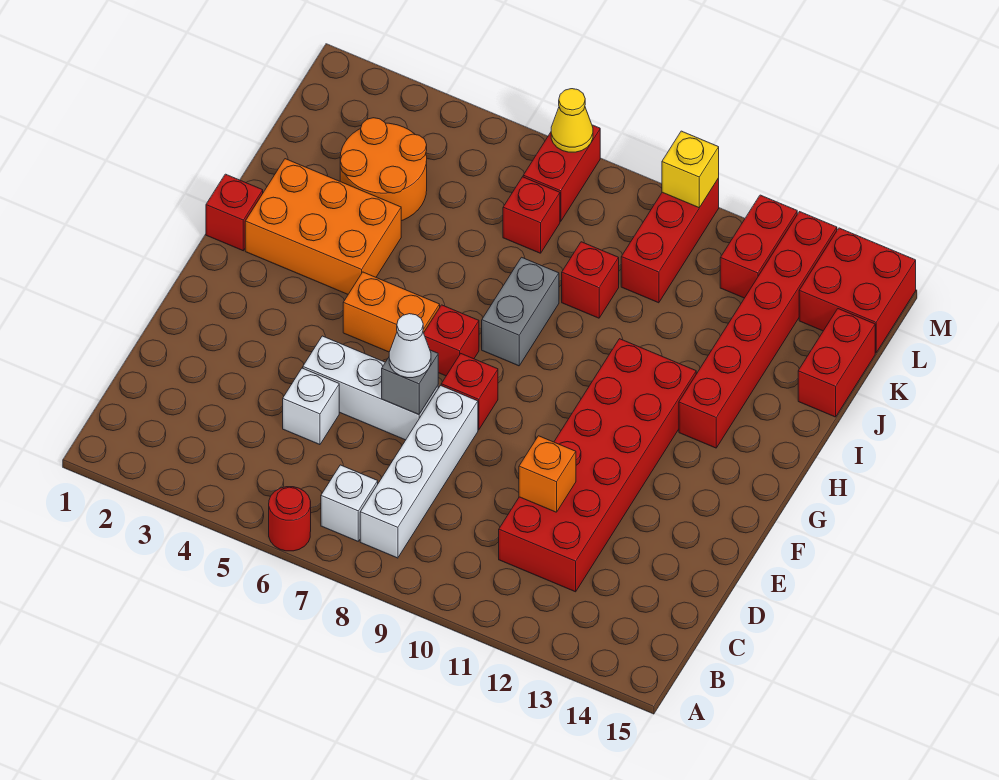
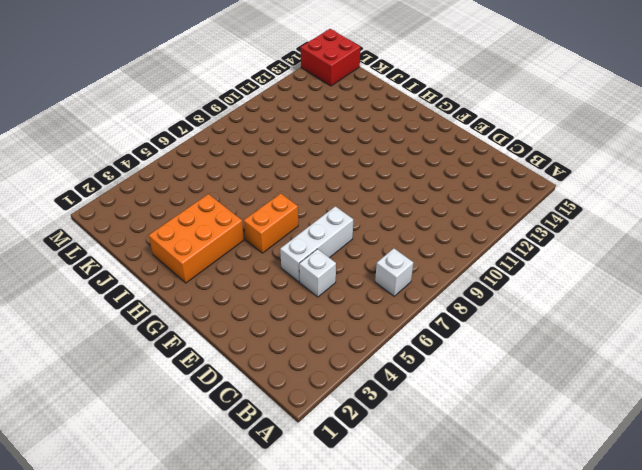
none -> red round brick A6 level 1
none -> white brick B8:E8 level 1
none -> red brick C11:H12 level 1

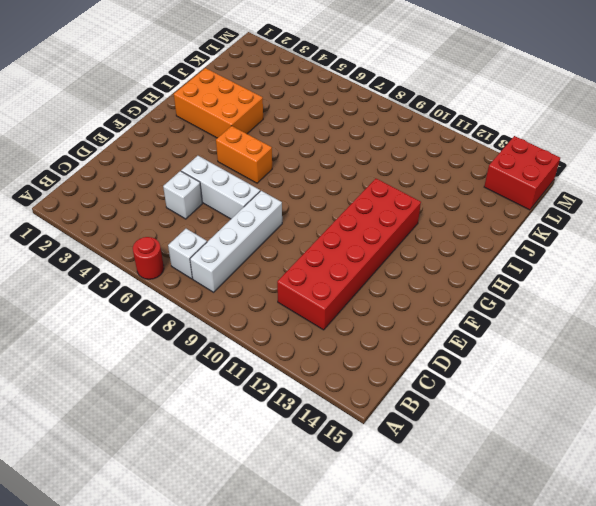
none -> red brick F8 level 1
none -> red brick G7 level 1
none -> red brick H1 level 1

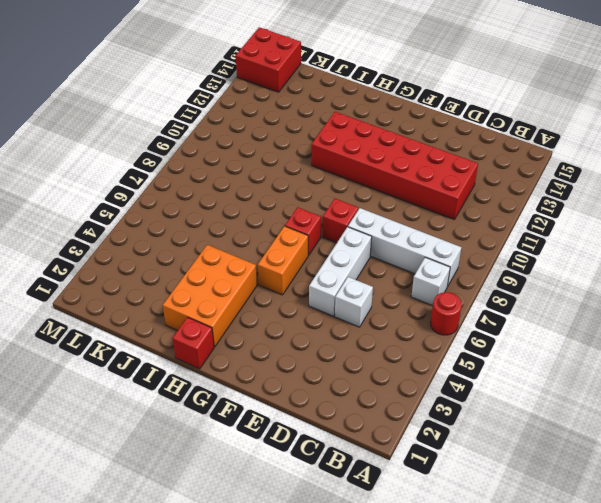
none -> grey brick H8:I8 level 1
none -> red brick H13:M13 level 1
none -> orange round brick J3:K4 level 1

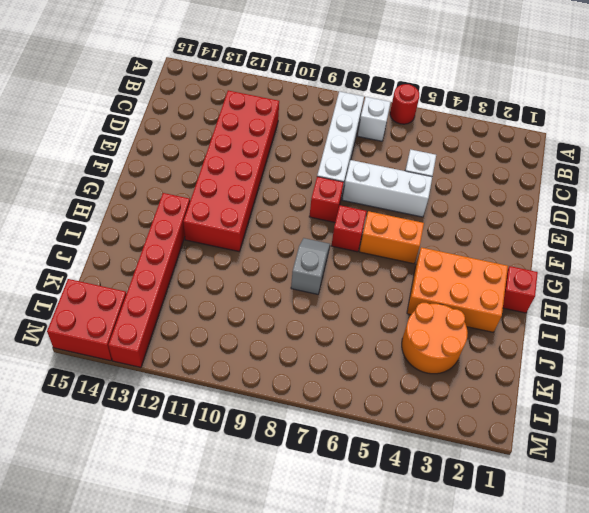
grey slope H8:I8 level 1 top I -> grey brick H8:I8 level 1
none -> red brick J9 level 1
none -> red brick J15:K15 level 1
none -> red brick K7 level 1

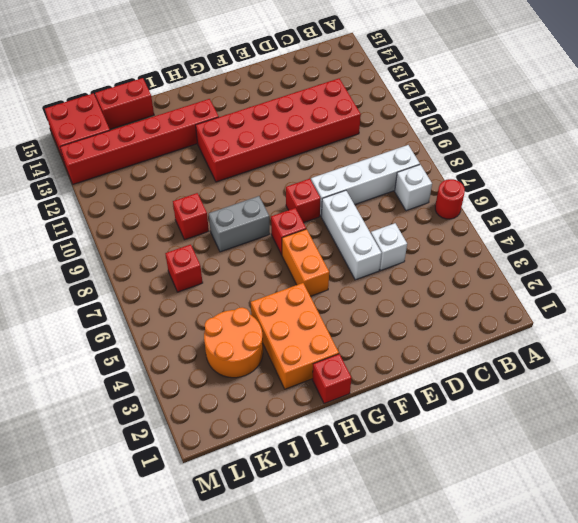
none -> red brick K10:M10 level 1
none -> red brick L7:M7 level 1
none -> red brick L12:M12 level 1

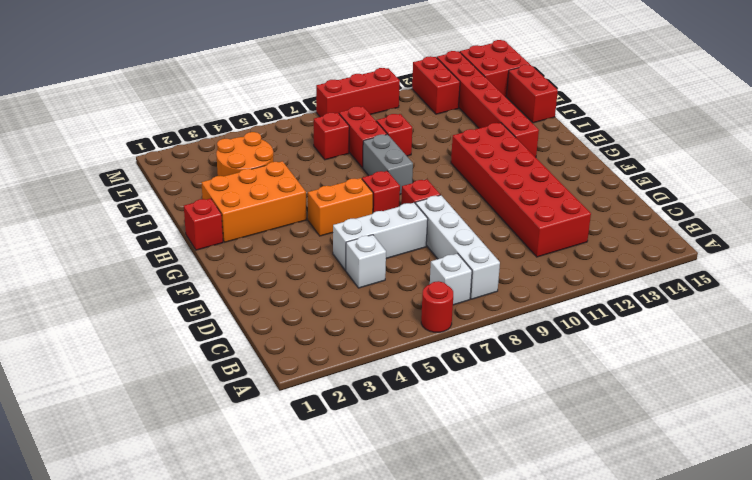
red brick J8:K8 level 1 -> red brick L7:M7 level 1
red brick M8:M10 level 1 -> red brick K10:M10 level 1
none -> orange brick D11 level 2
none -> grey brick E7 level 2
none -> yellow cone M7 level 2

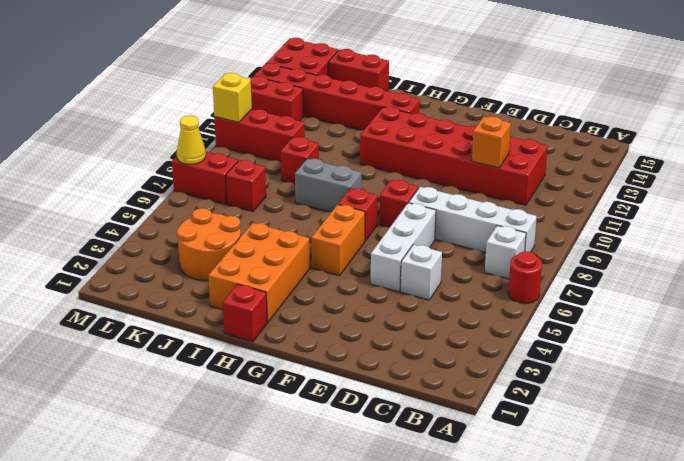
none -> grey brick E7 level 2
none -> white cone E7 level 3

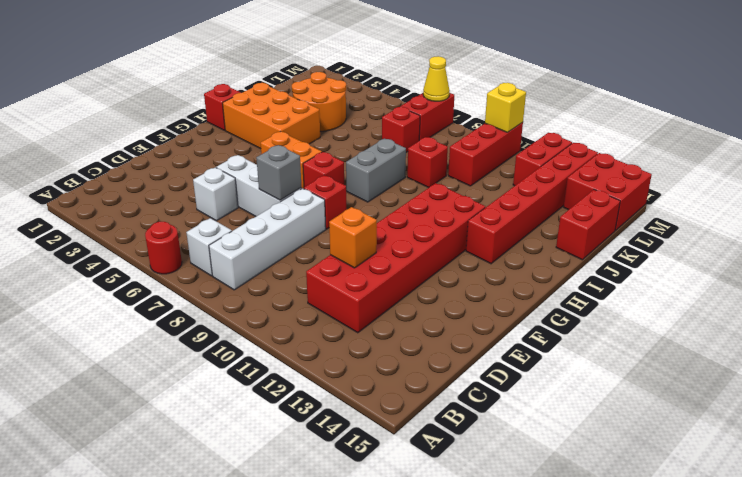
none -> white cone E7 level 3

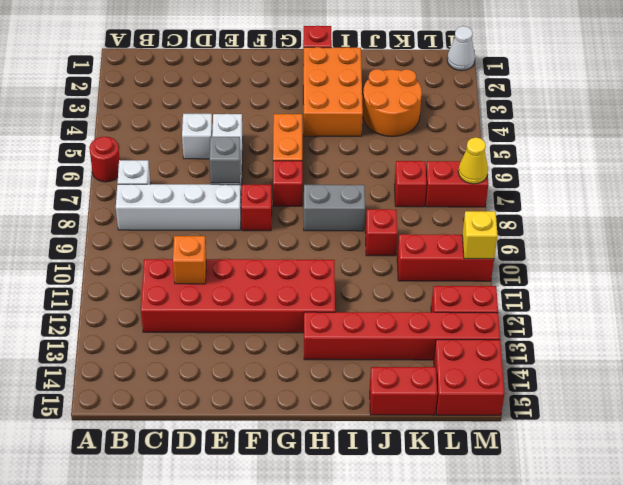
white cone M1 level 1 -> white cone E7 level 3

